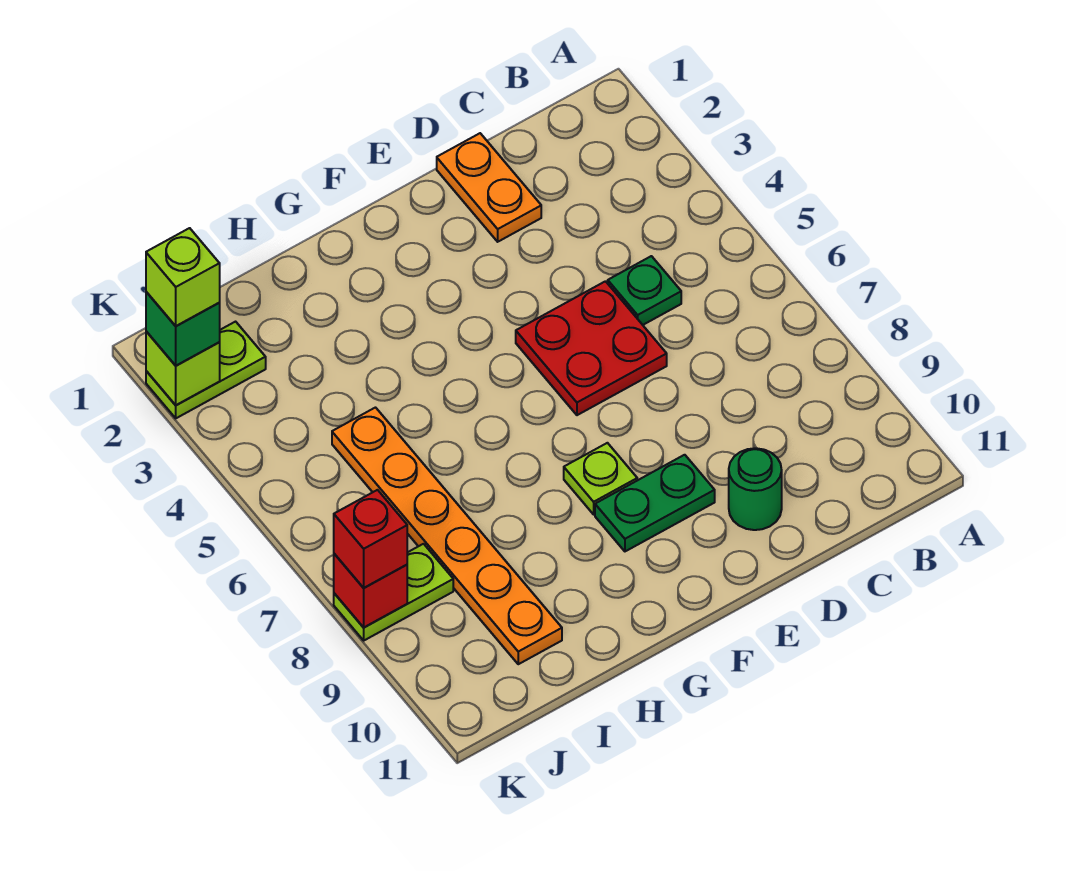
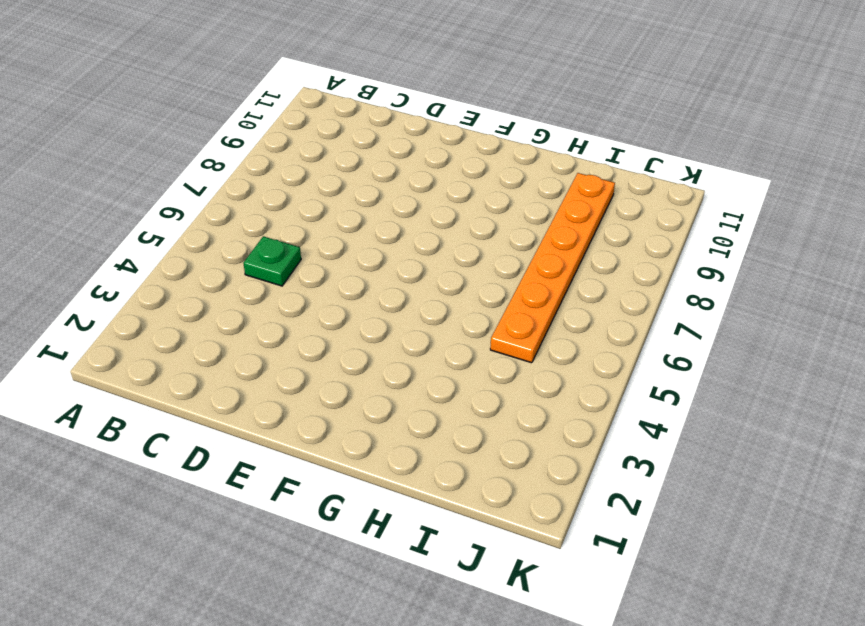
none -> orange plate D1:D2 level 1
none -> red plate D5:E6 level 1
none -> green round brick D10 level 1

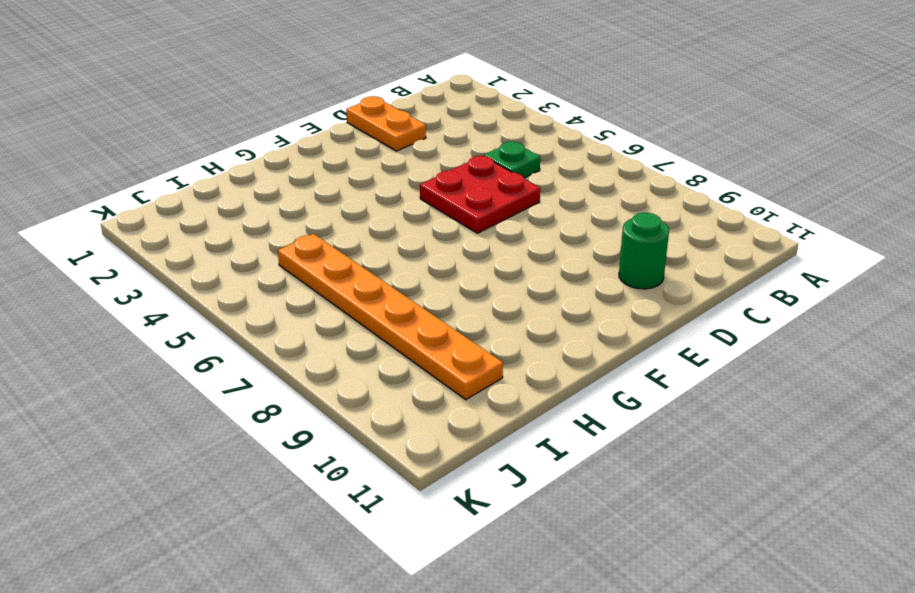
none -> green plate E9:F9 level 1
none -> lime plate F8 level 1
none -> lime plate J2:K2 level 1

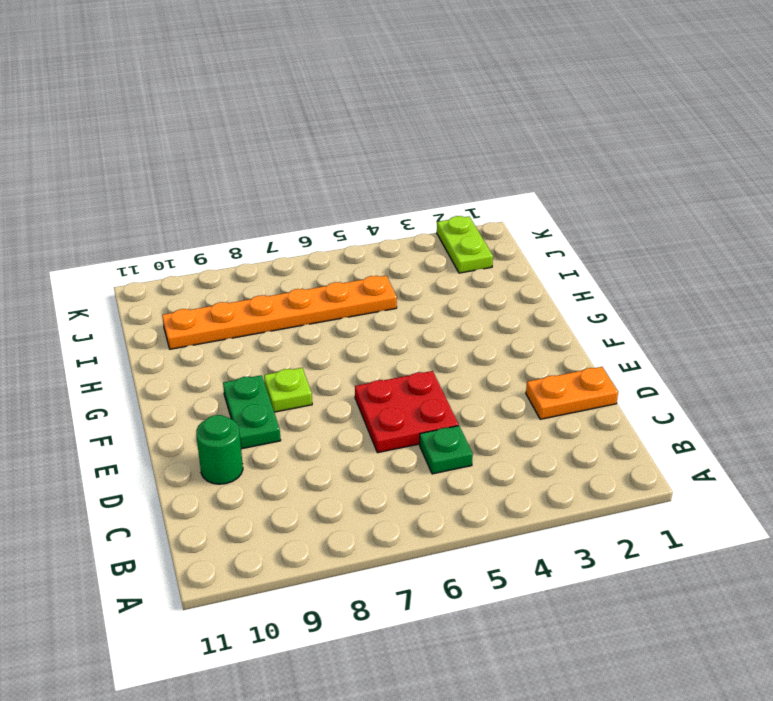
none -> lime plate J8:K8 level 1
none -> lime brick K2 level 2
none -> red brick K8 level 2

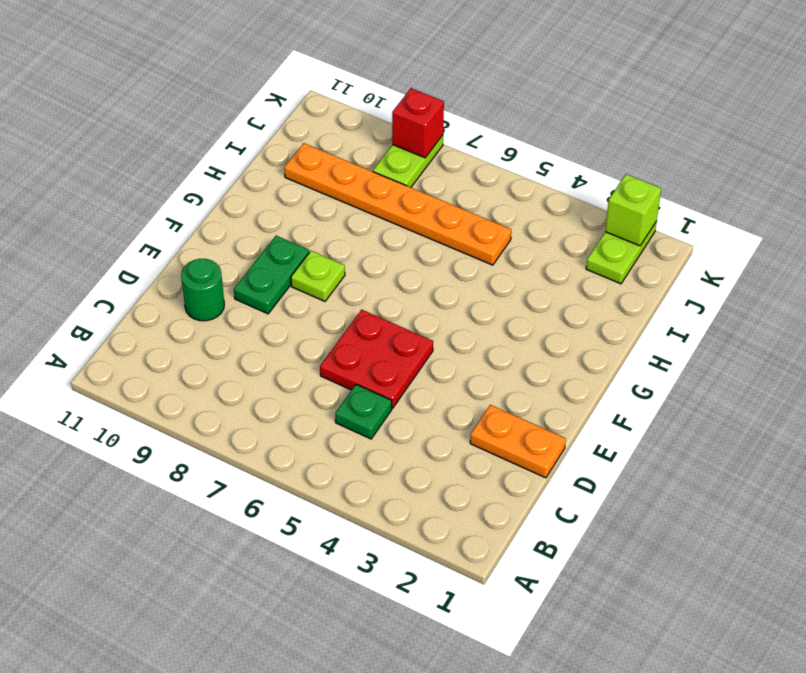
none -> green brick K2 level 3
none -> red brick K8 level 3
none -> lime brick K2 level 4

